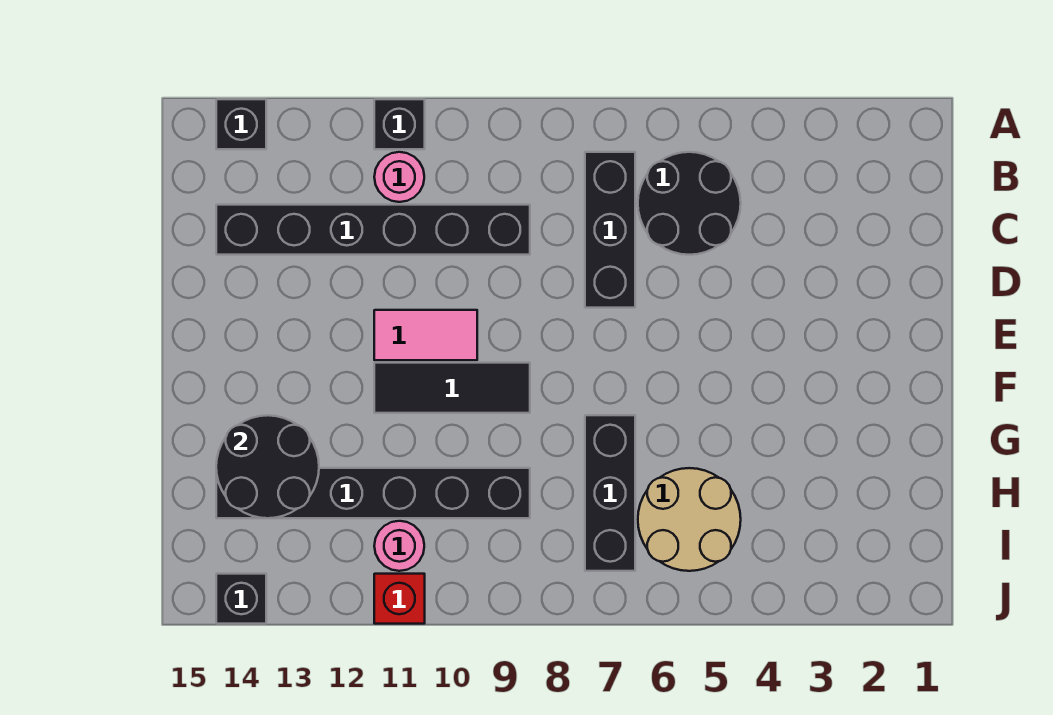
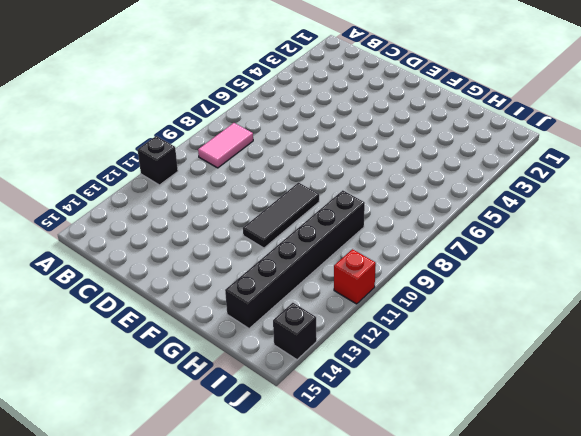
pink tile B8:B9 level 1 -> pink tile E10:E11 level 1
none -> black brick A14 level 1
none -> black round brick B5:C6 level 1
none -> black brick B7:D7 level 1

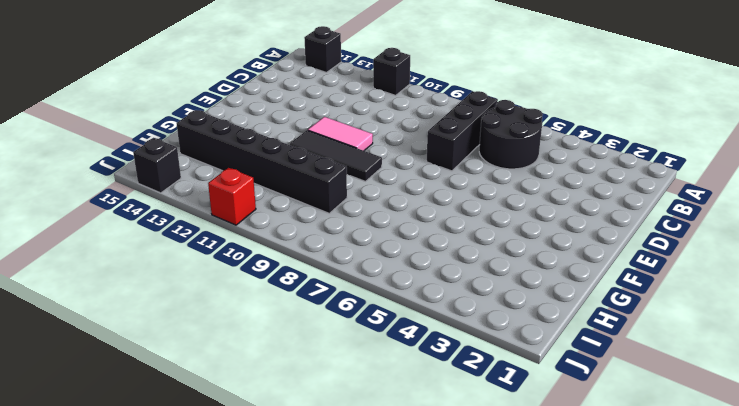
none -> pink round brick B11 level 1
none -> black brick C9:C14 level 1
none -> black brick G7:I7 level 1

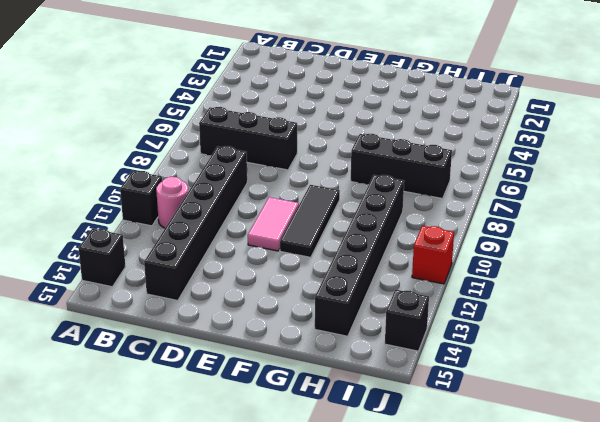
none -> black round brick B5:C6 level 1
none -> tan round brick H5:I6 level 1
none -> pink round brick I11 level 1

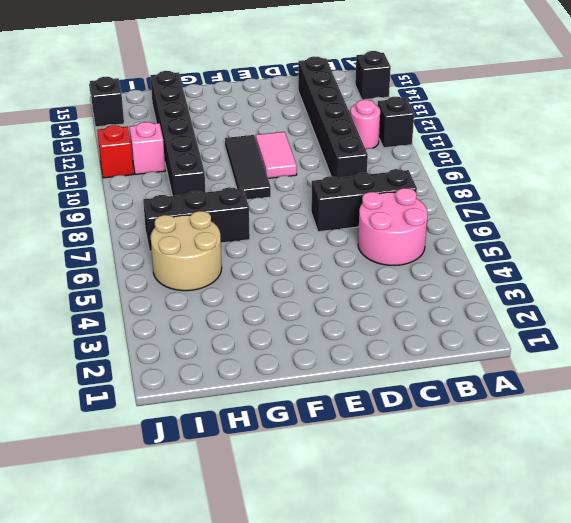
pink round brick B5:C6 level 1 -> black round brick B5:C6 level 1
pink brick I11 level 1 -> pink round brick I11 level 1
none -> black round brick G13:H14 level 2

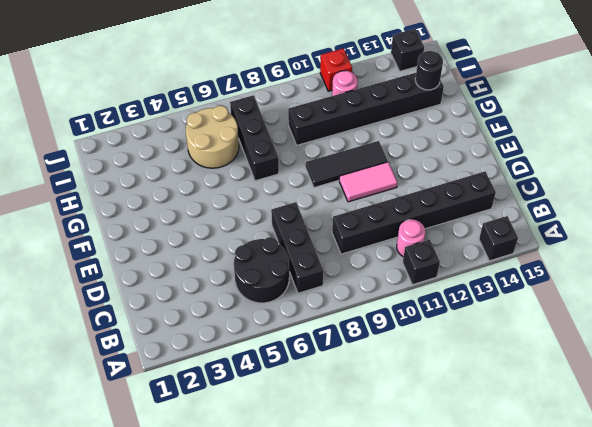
black round brick H14 level 2 -> black round brick G13:H14 level 2

